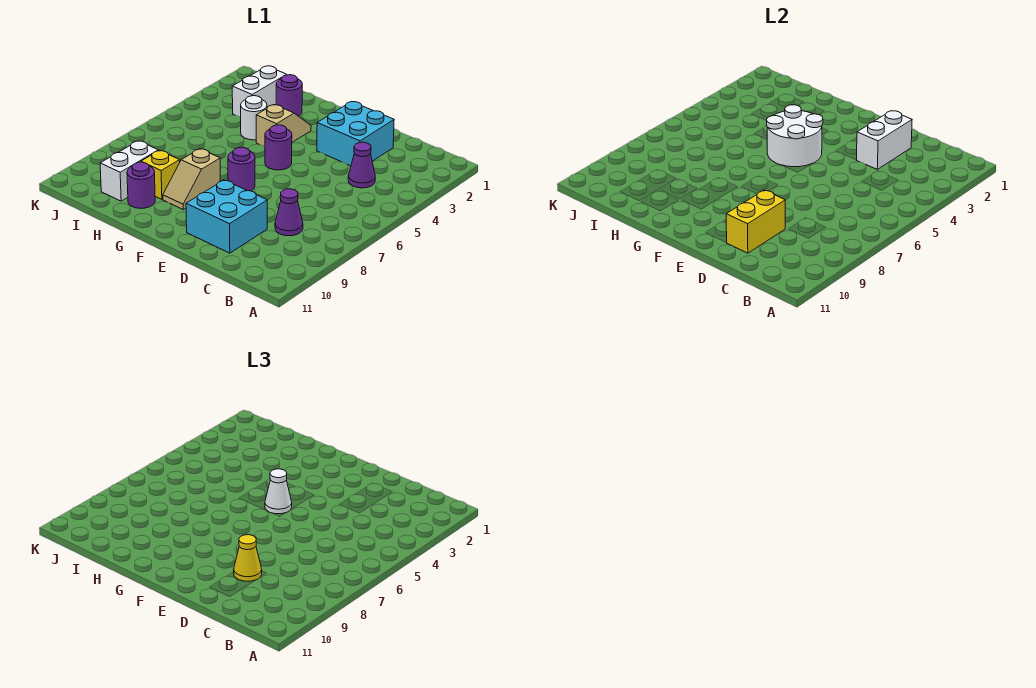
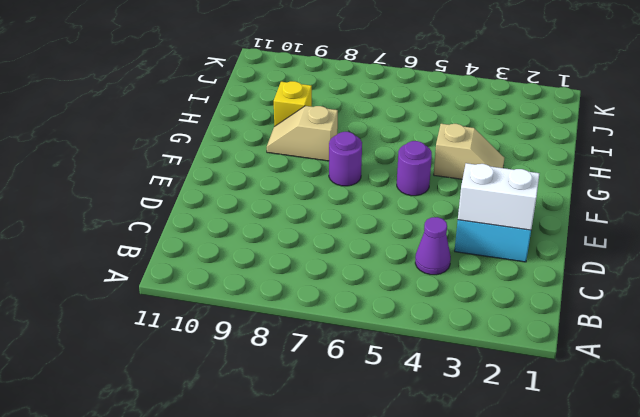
none -> purple cone C8 level 1
none -> cyan brick D9:E10 level 1
none -> purple round brick H2 level 1

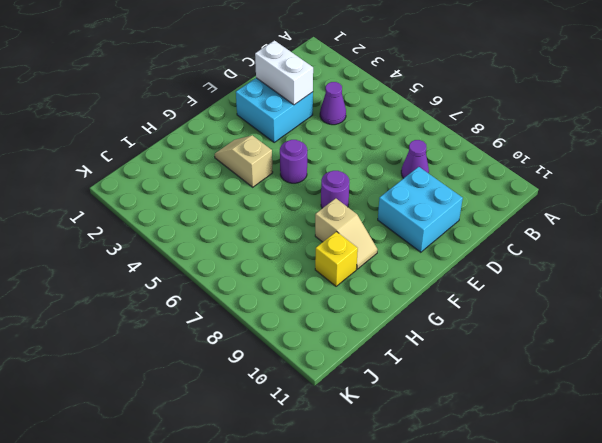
none -> purple round brick H2 level 1
none -> white round brick H4 level 1
none -> purple round brick H10 level 1

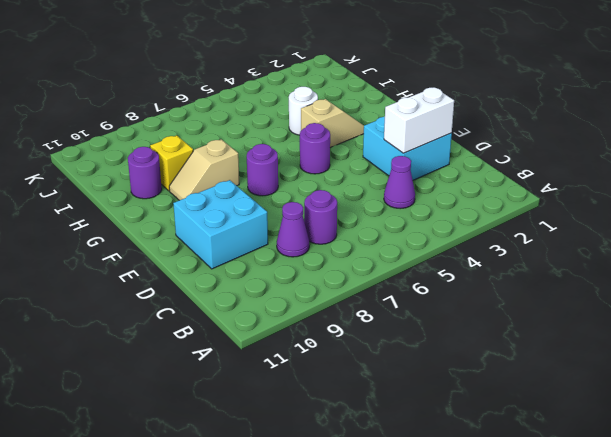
purple round brick C7 level 1 -> purple round brick H2 level 1
none -> white brick I2:I3 level 1
none -> white brick I9:I10 level 1
none -> yellow brick D9:D10 level 2

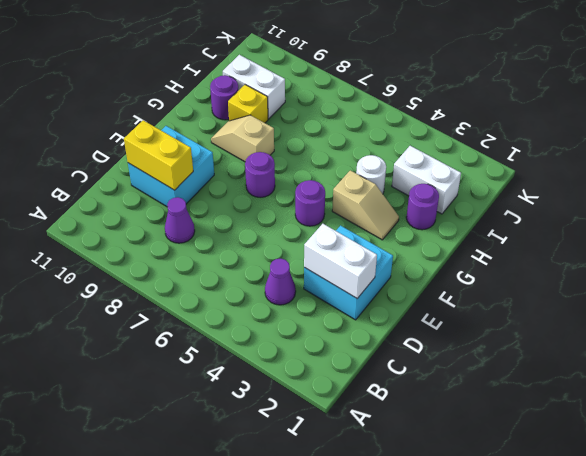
none -> white round brick F4:G5 level 2
none -> yellow cone D9 level 3
none -> white cone F5 level 3

